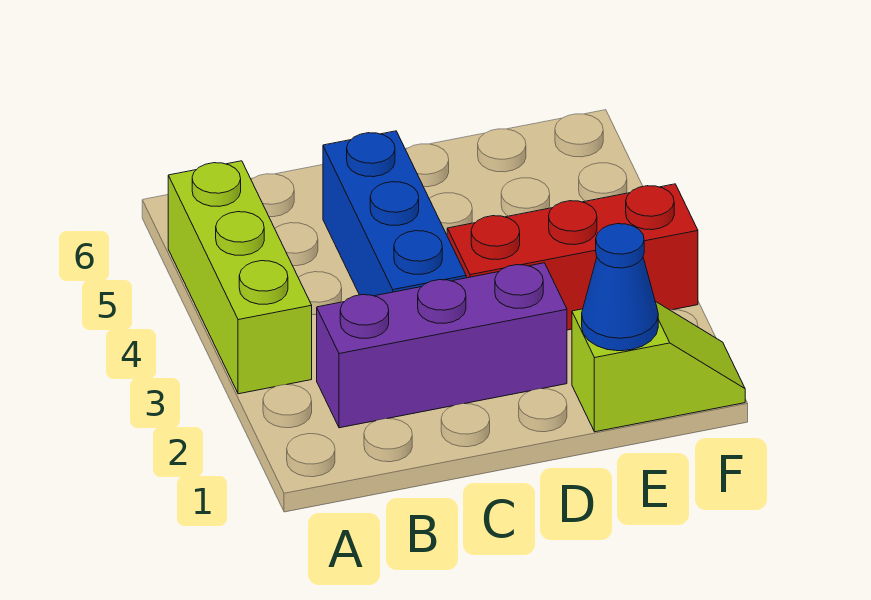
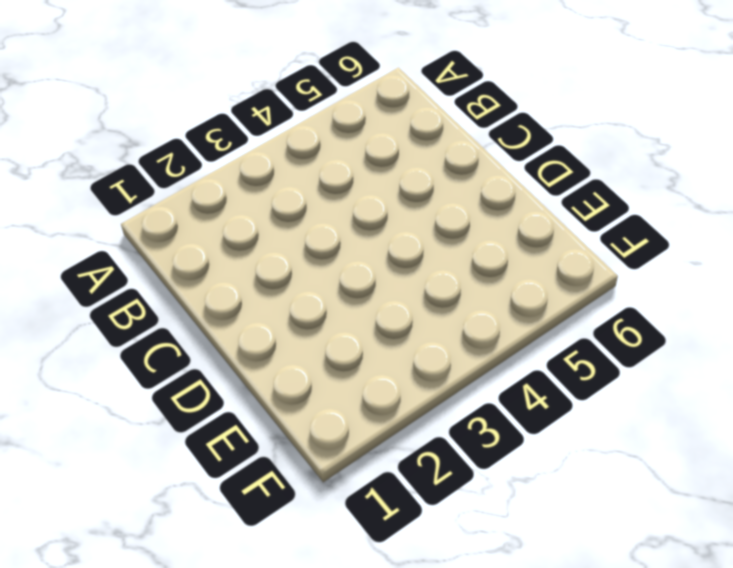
none -> lime brick A3:A5 level 1
none -> purple brick B2:D2 level 1

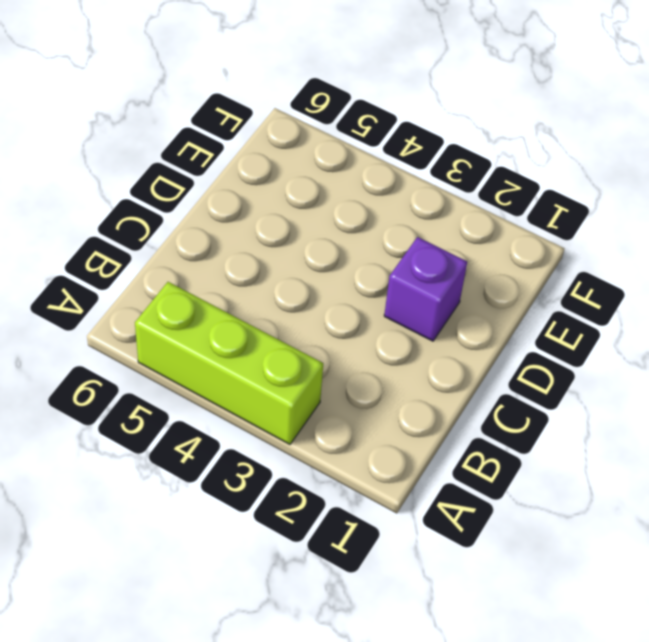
purple brick D2 level 1 -> purple brick B2:D2 level 1
none -> blue brick C3:C5 level 1
none -> red brick D3:F3 level 1

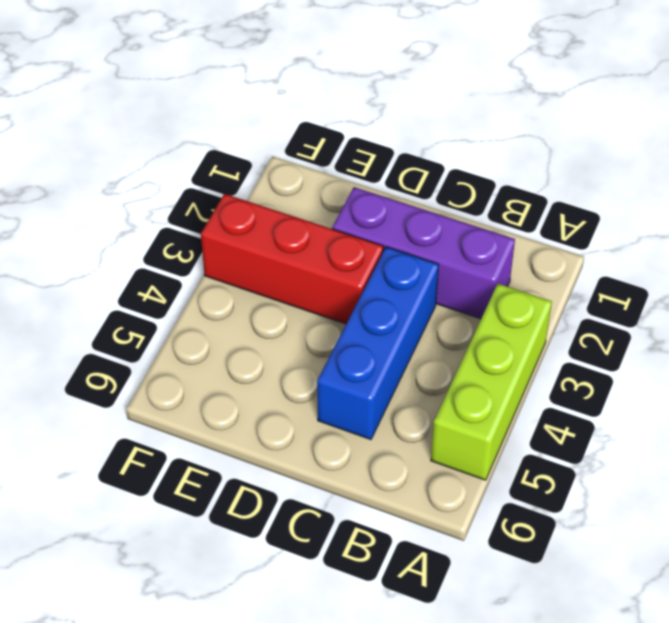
none -> lime slope E1:F1 level 1 top E
none -> blue cone E1 level 2

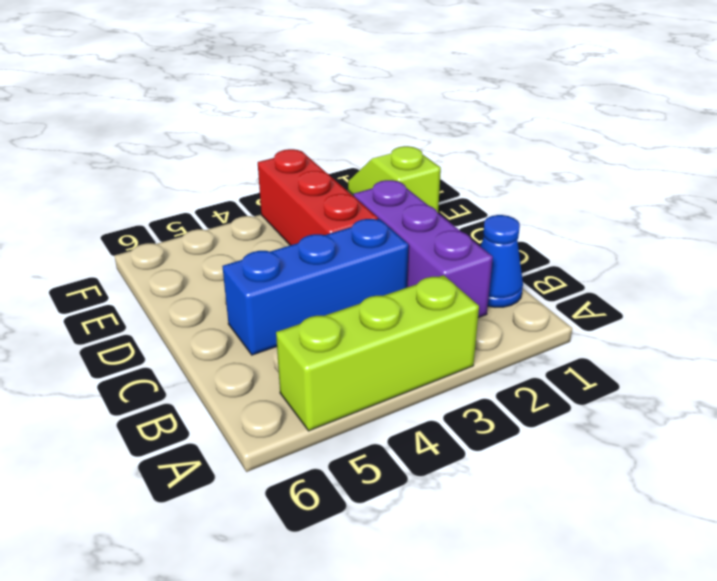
blue cone B1 level 1 -> blue cone E1 level 2

